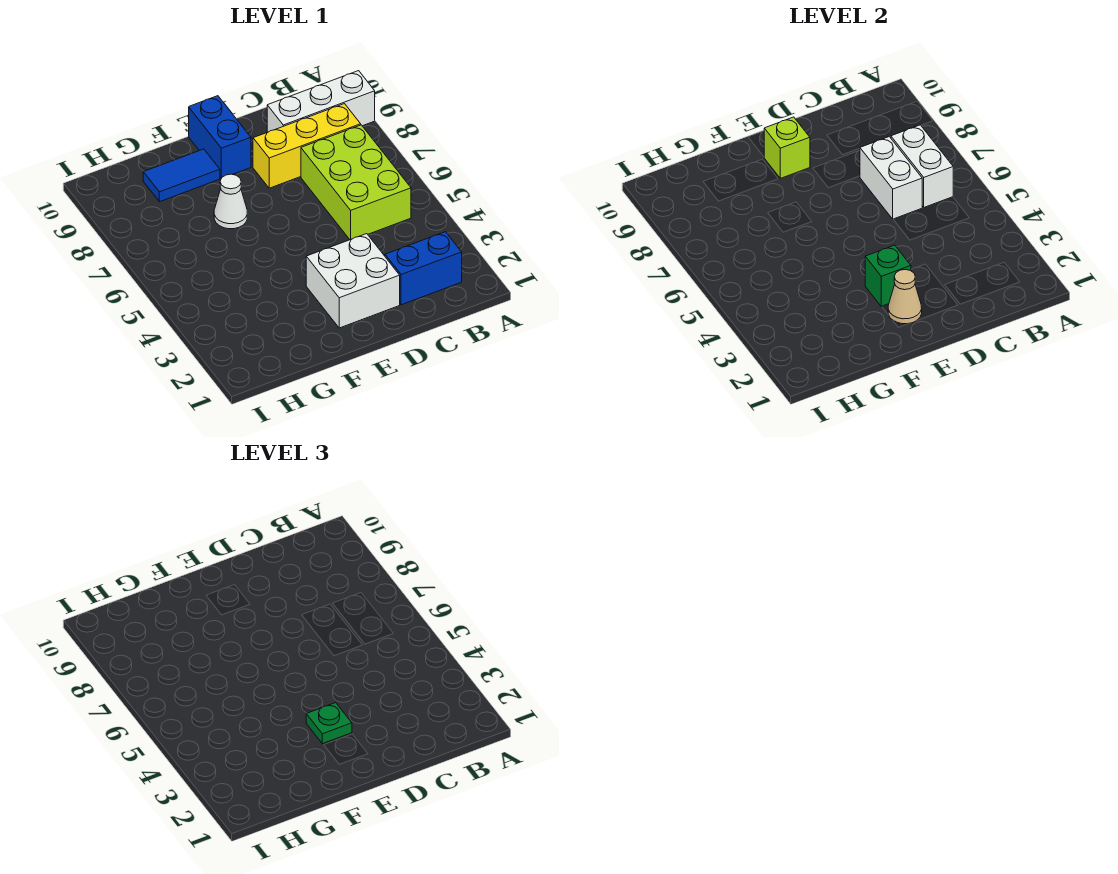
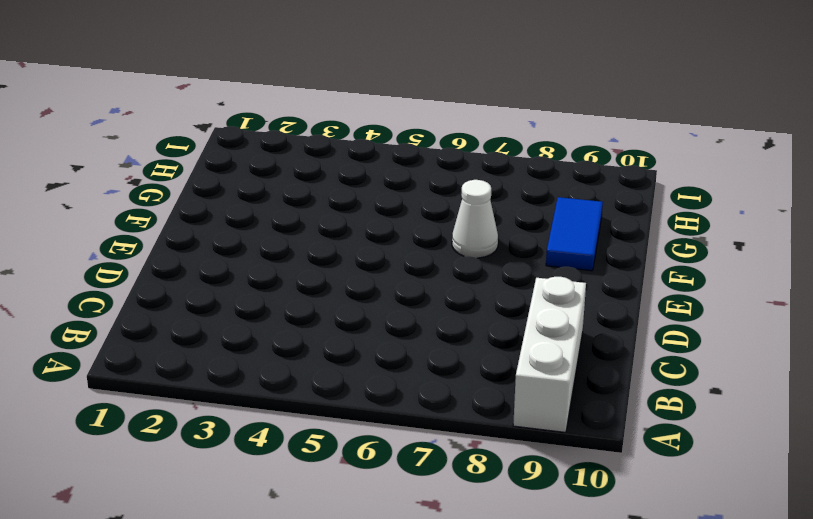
none -> blue brick B2:C2 level 1
none -> lime brick B5:C7 level 1
none -> yellow brick B8:D8 level 1

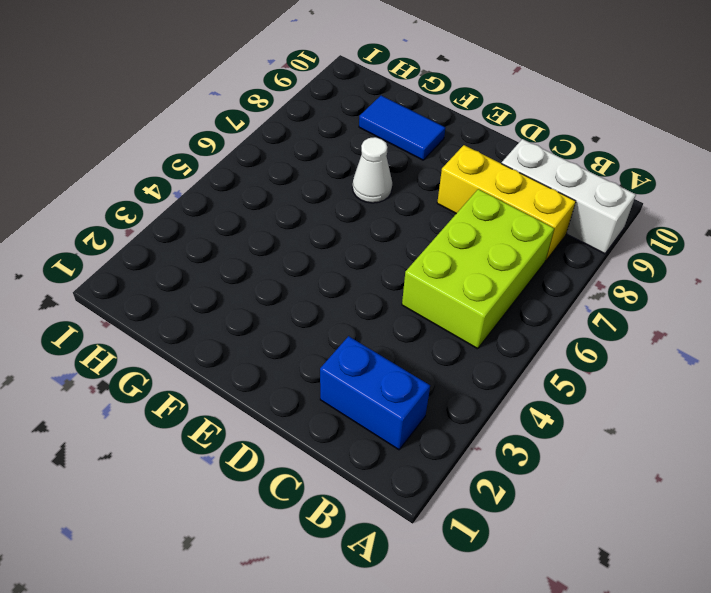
none -> white brick D2:E3 level 1
none -> blue brick E9:E10 level 1
none -> white brick B6:B7 level 2

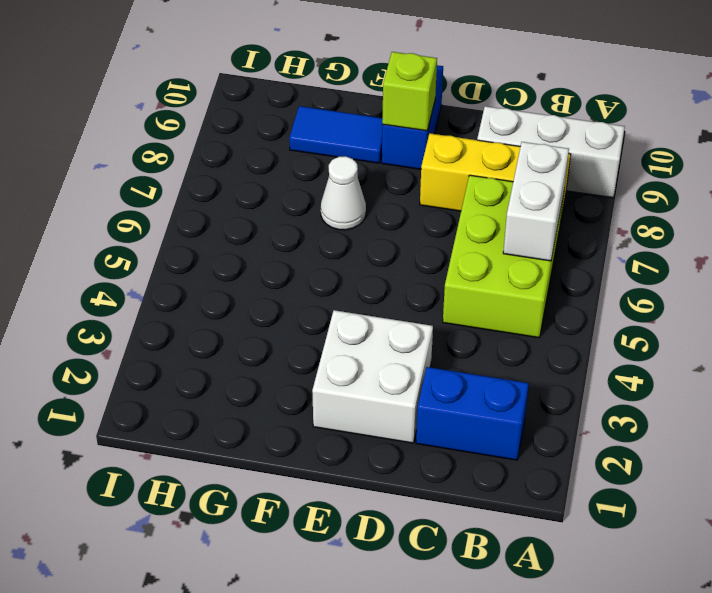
none -> white brick C6:C7 level 2
none -> tan cone E2 level 2
none -> green brick E3 level 2

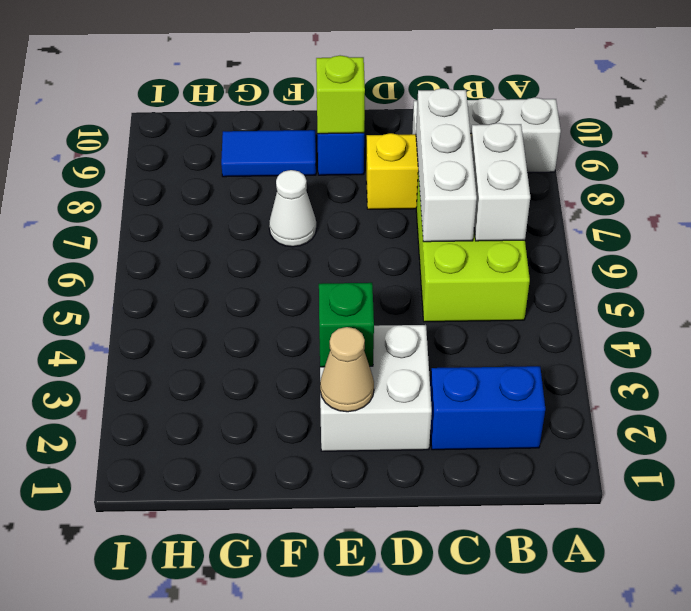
white brick C6:C8 level 2 -> white brick C6:C7 level 2
none -> green plate E3 level 3

